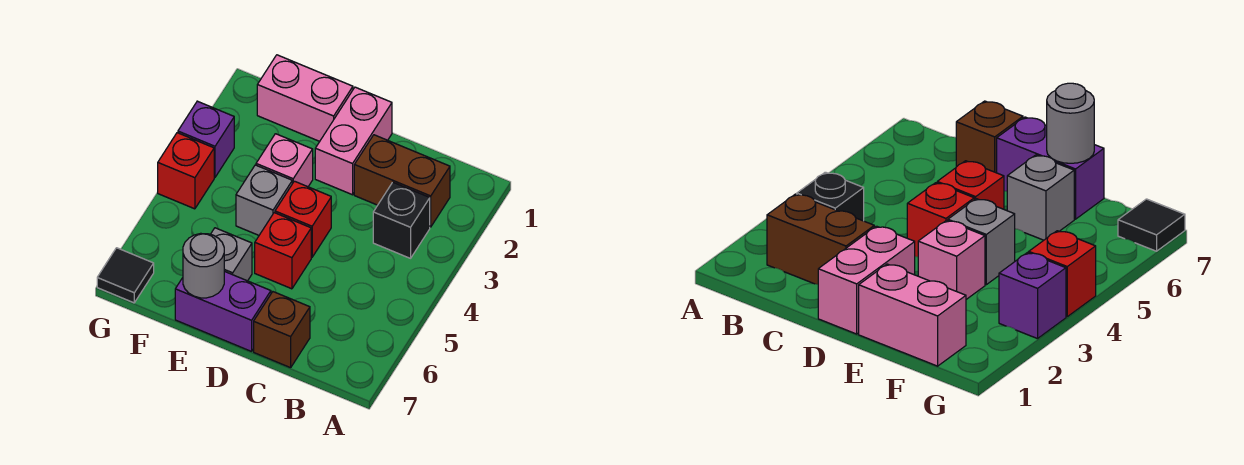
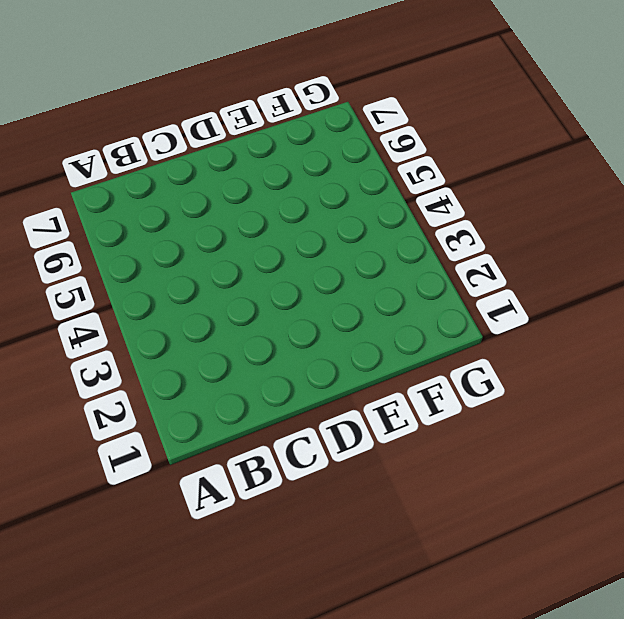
none -> brown brick B2:C2 level 1
none -> black brick B3 level 1
none -> brown brick C7 level 1

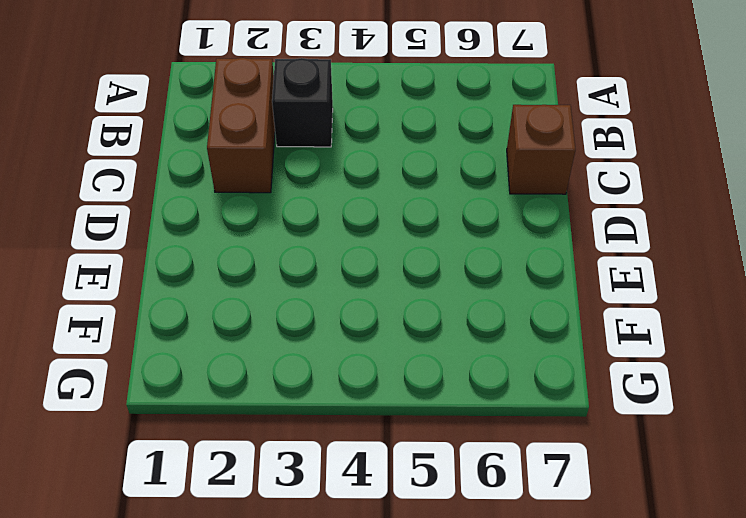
none -> pink brick D1:D2 level 1
none -> red brick D4 level 1
none -> red brick D5 level 1

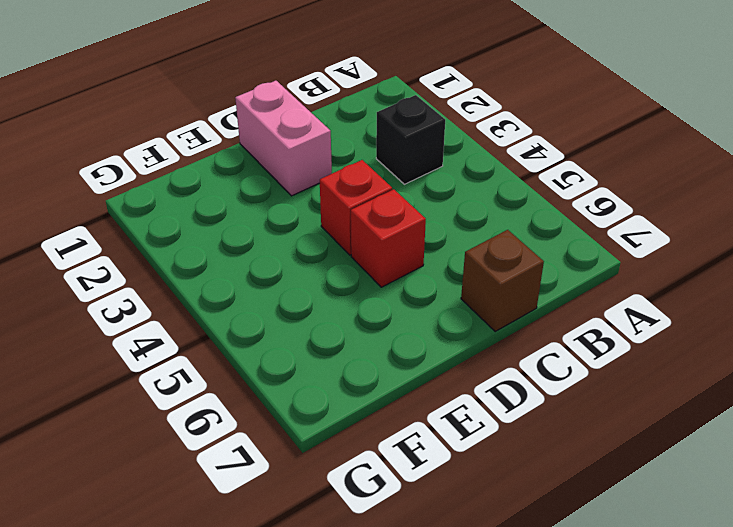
none -> brown brick B2:C2 level 1
none -> purple brick D7:E7 level 1
none -> pink brick E1:F1 level 1

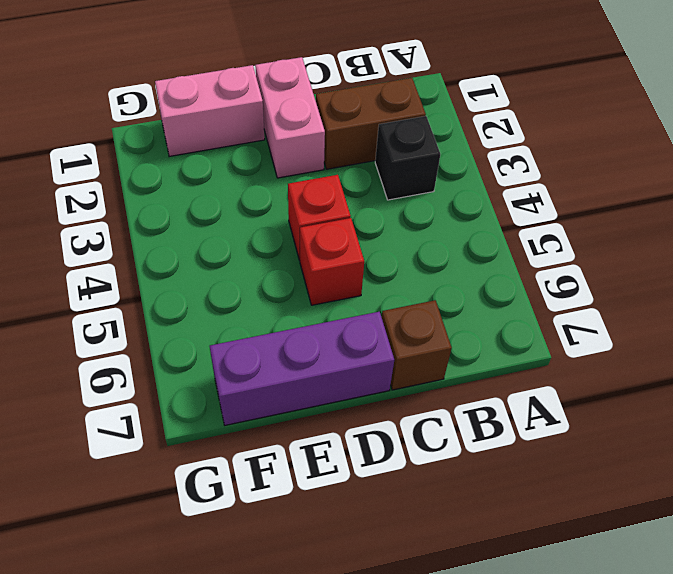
purple brick D7:F7 level 1 -> purple brick D7:E7 level 1
none -> pink brick E3 level 1
none -> grey brick E4 level 1
none -> grey brick E6 level 1

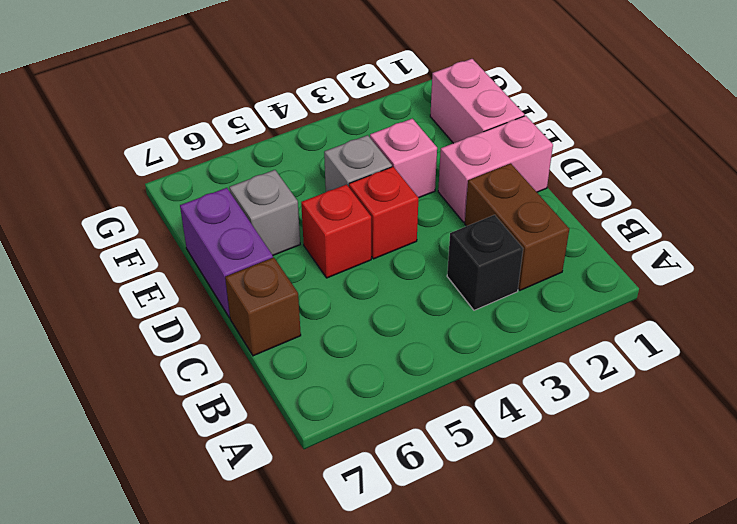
none -> purple brick G3 level 1
none -> red brick G4 level 1
none -> black tile G7 level 1

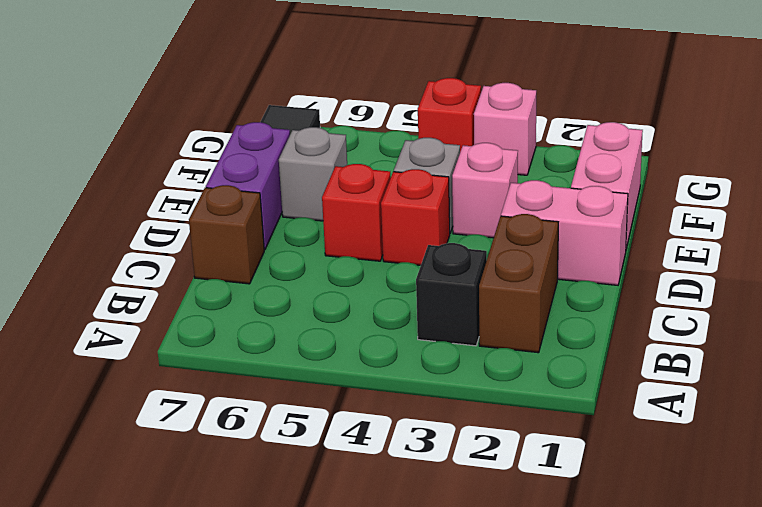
pink brick G3 level 1 -> purple brick G3 level 1
none -> grey round brick E7 level 2

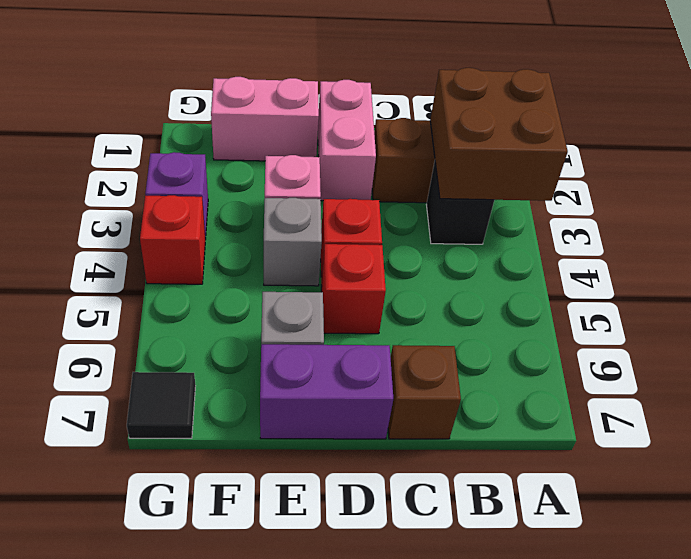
brown brick A2:B3 level 2 -> none
none -> grey round brick E7 level 2

